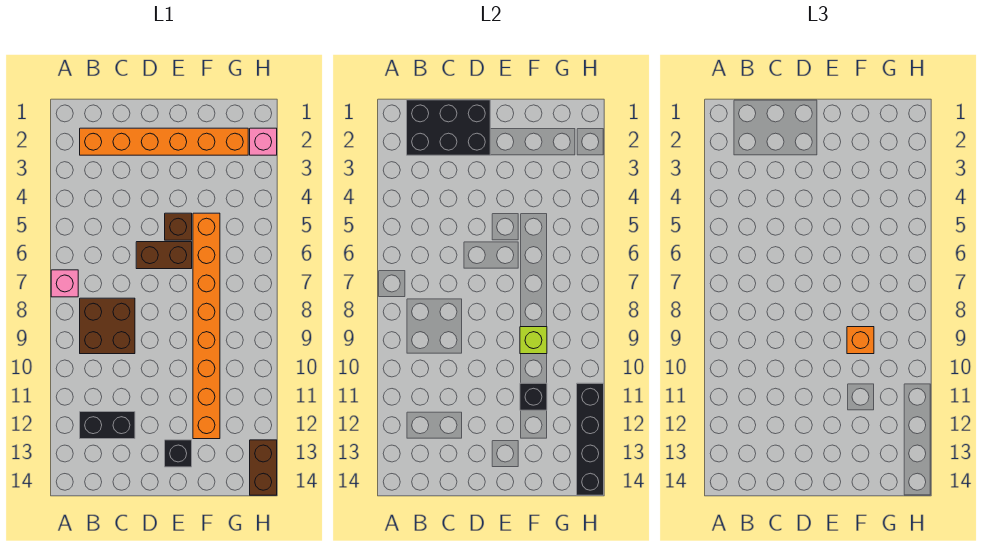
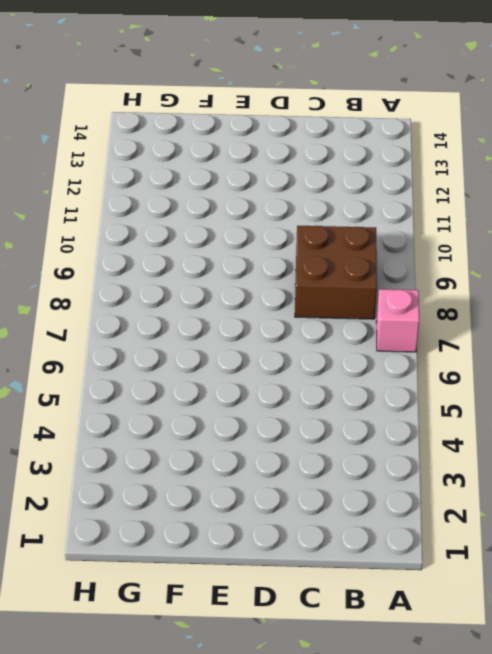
none -> orange brick B2:G2 level 1
none -> black brick B12:C12 level 1
none -> brown brick D6:E6 level 1

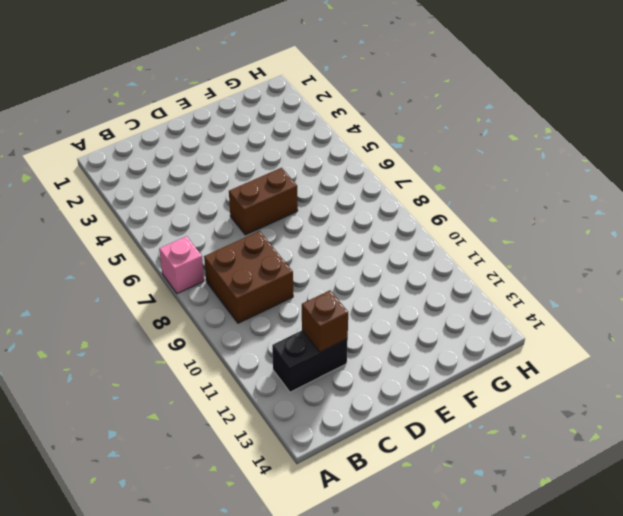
brown brick C12 level 2 -> brown brick E5 level 1
none -> orange brick B2:G2 level 1
none -> black brick E13 level 1
none -> orange brick F5:F12 level 1

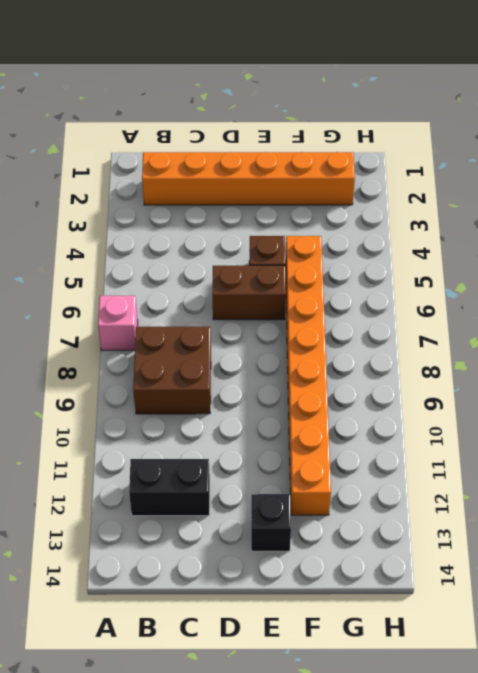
none -> pink brick H2 level 1
none -> brown brick H13:H14 level 1
none -> black brick B1:D2 level 2

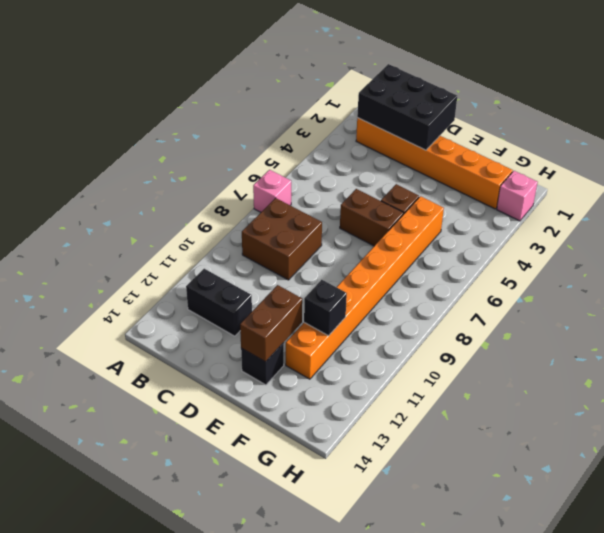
brown brick E12:E13 level 2 -> brown brick H13:H14 level 1
none -> lime brick F9 level 2
none -> black brick H11:H14 level 2
none -> orange brick F9 level 3

